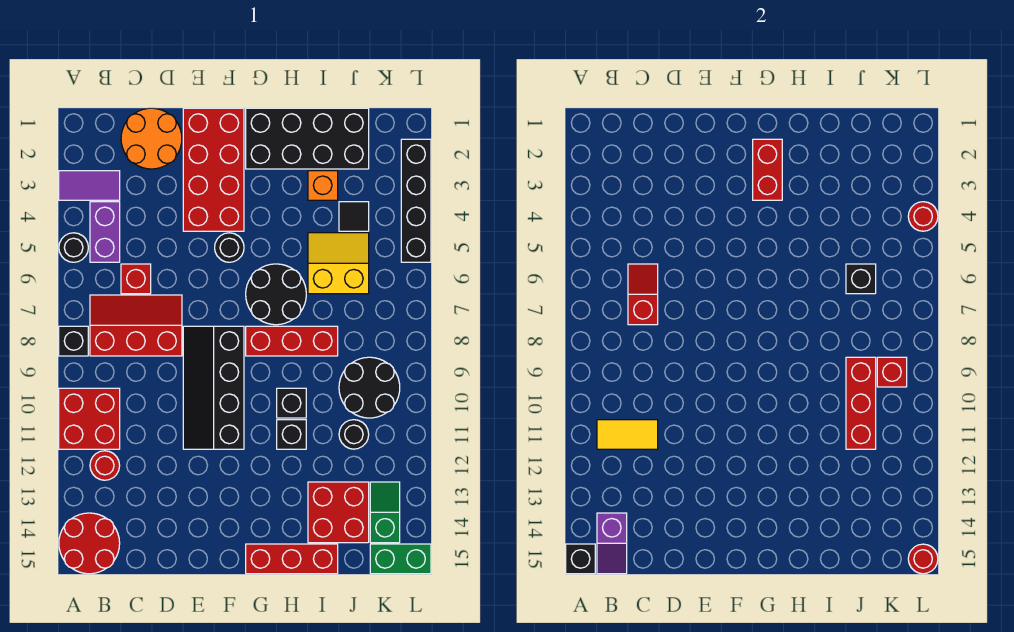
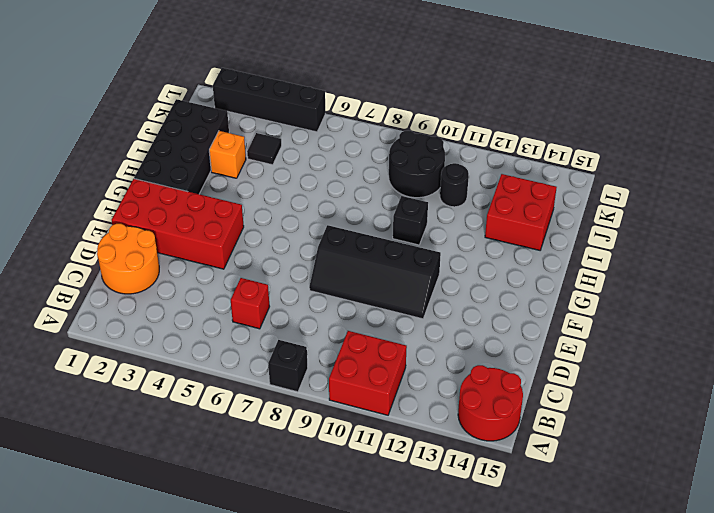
none -> purple tile A3:B3 level 1
none -> black round brick A5 level 1
none -> purple brick B4:B5 level 1
none -> red slope B7:D8 level 1 top 8

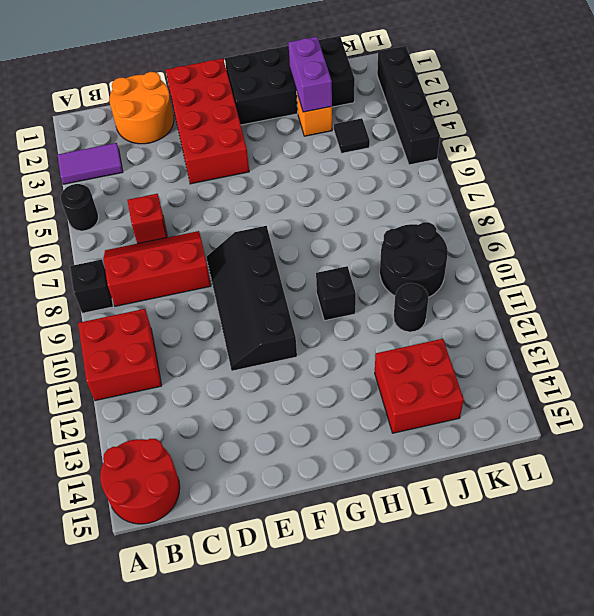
purple brick I2:I3 level 2 -> purple brick B4:B5 level 1
none -> red round brick B12 level 1
none -> black round brick F5 level 1
none -> black round brick G6:H7 level 1
none -> red brick G8:I8 level 1

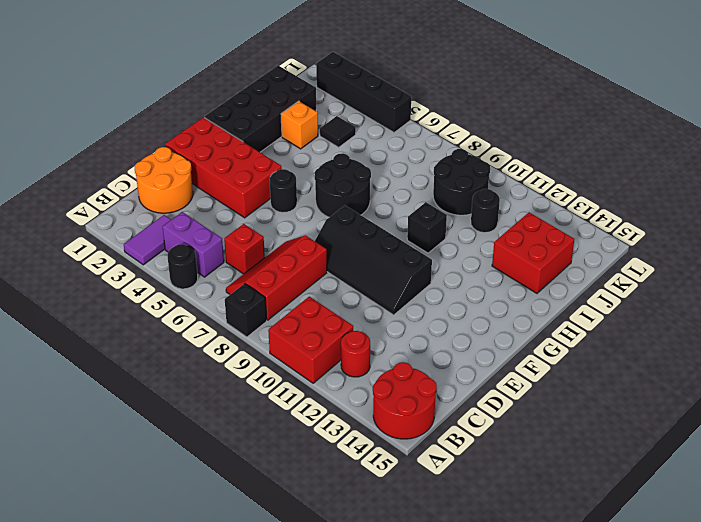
none -> red brick G8:I8 level 1
none -> red brick G15:I15 level 1
none -> black brick H11 level 1
none -> yellow slope I5:J6 level 1 top 6

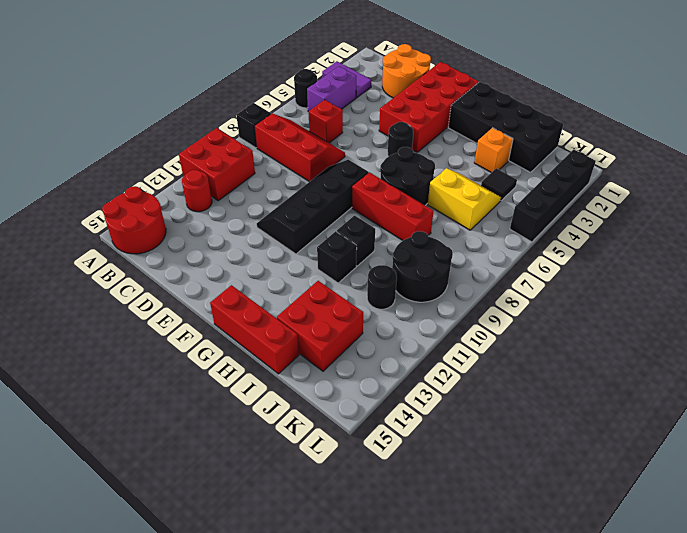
none -> green slope K13:K14 level 1 top 14
none -> green brick K15:L15 level 1
none -> black brick A15 level 2
none -> yellow tile B11:C11 level 2

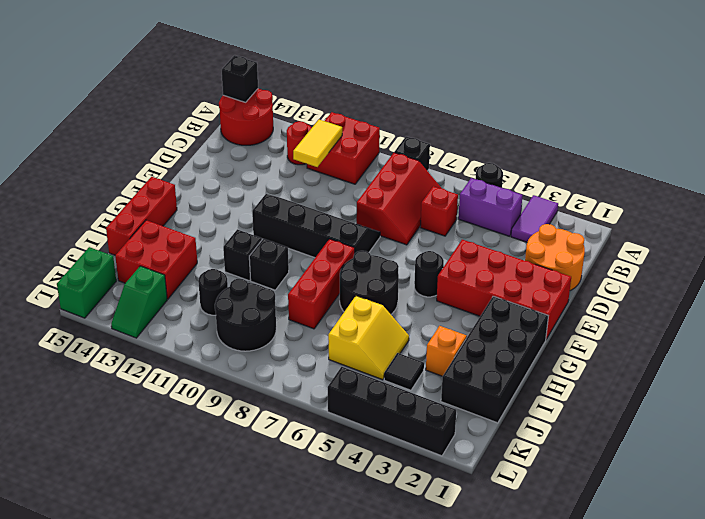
green slope K13:L13 level 1 top K -> green slope K13:K14 level 1 top 14
none -> purple slope B14:B15 level 2 top 14
none -> red slope C6:C7 level 2 top 7
none -> red brick G2:G3 level 2
none -> black brick J6 level 2

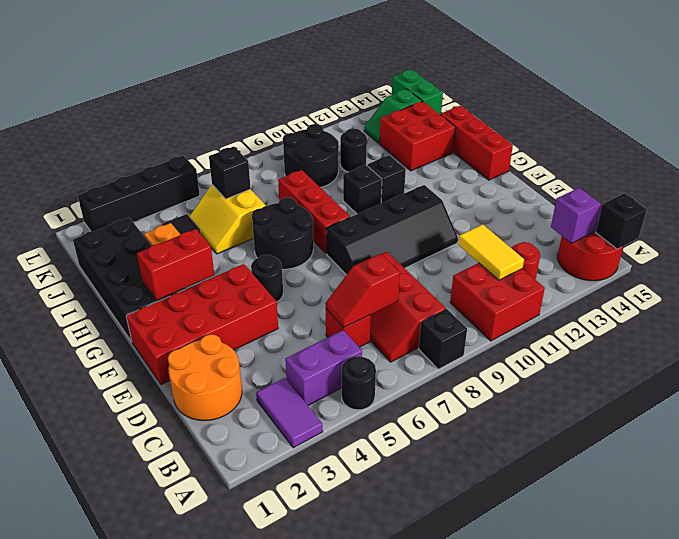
none -> red brick J9:J11 level 2
none -> red brick K9 level 2
none -> red round brick L4 level 2
none -> red round brick L15 level 2

